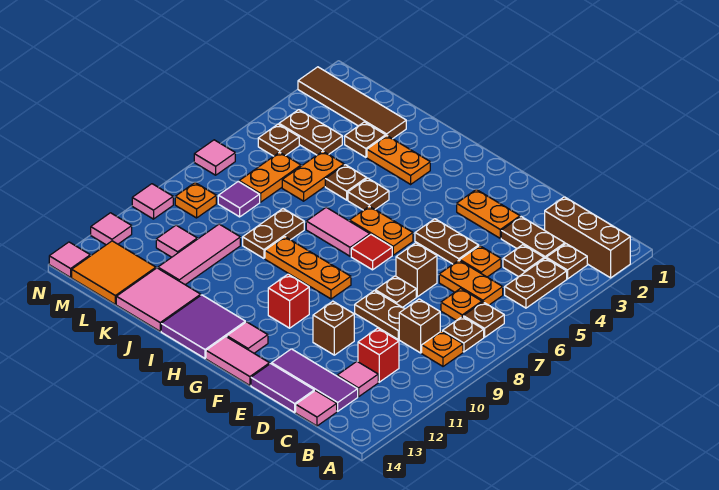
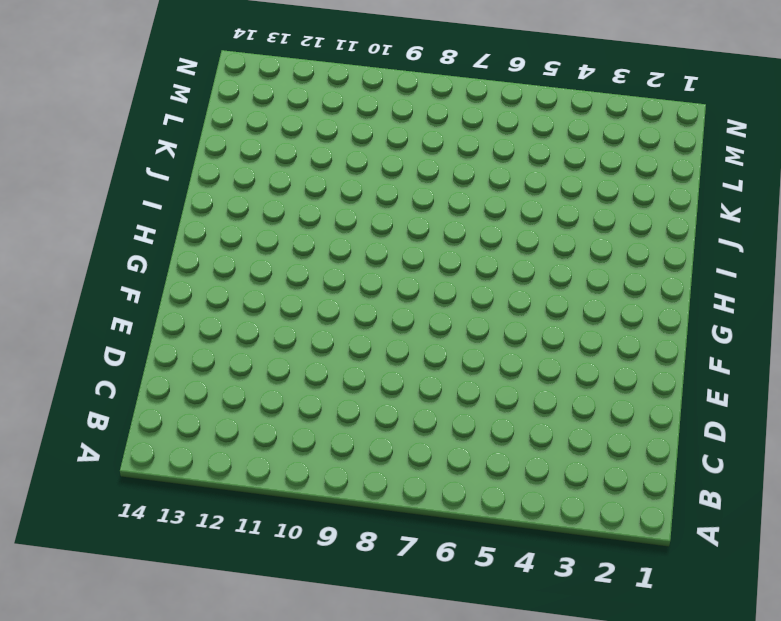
none -> brown brick A2:C2 level 1
none -> brown plate B3 level 1
none -> brown plate B4:B5 level 1
none -> brown plate B7 level 1

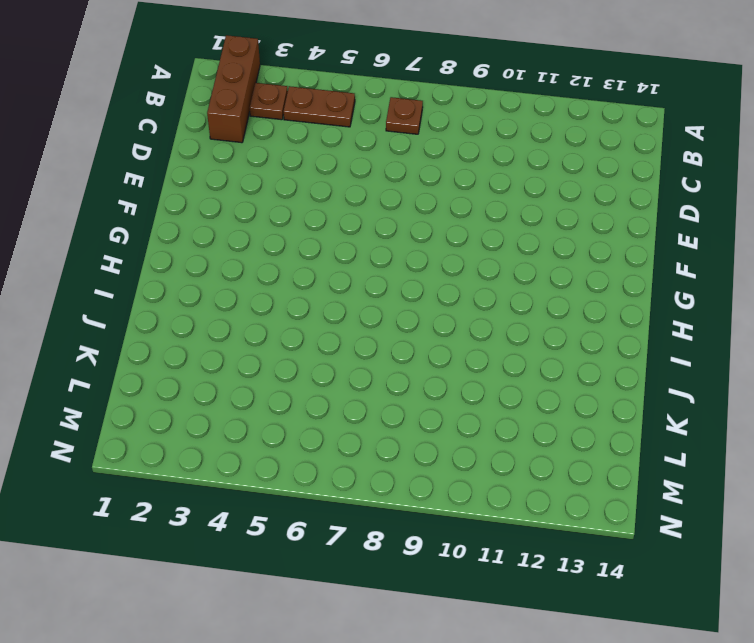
none -> brown plate B8 level 1
none -> orange plate B9 level 1
none -> brown plate C3:D3 level 1
none -> brown plate C4 level 1

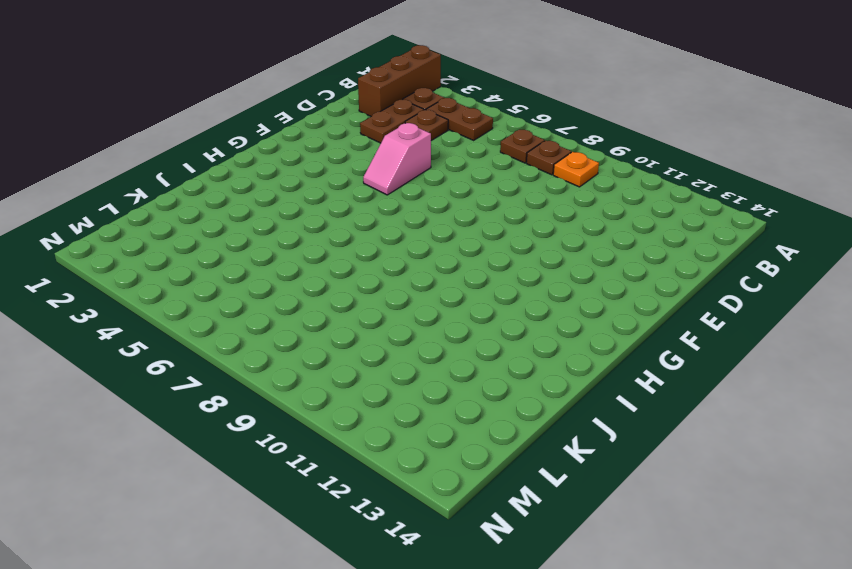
pink slope E5:F5 level 1 top E -> brown plate E5:F5 level 1
none -> orange plate C6:D6 level 1
none -> orange plate C7 level 1
none -> brown brick C9 level 1
none -> red brick C11 level 1

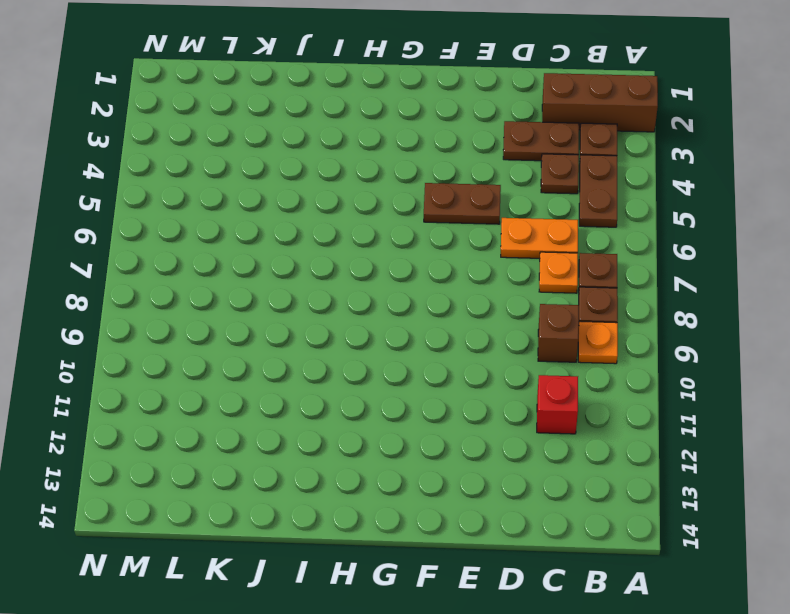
none -> pink tile C12 level 1
none -> purple tile C13:E13 level 1
none -> pink tile C14 level 1
none -> orange plate D5 level 1

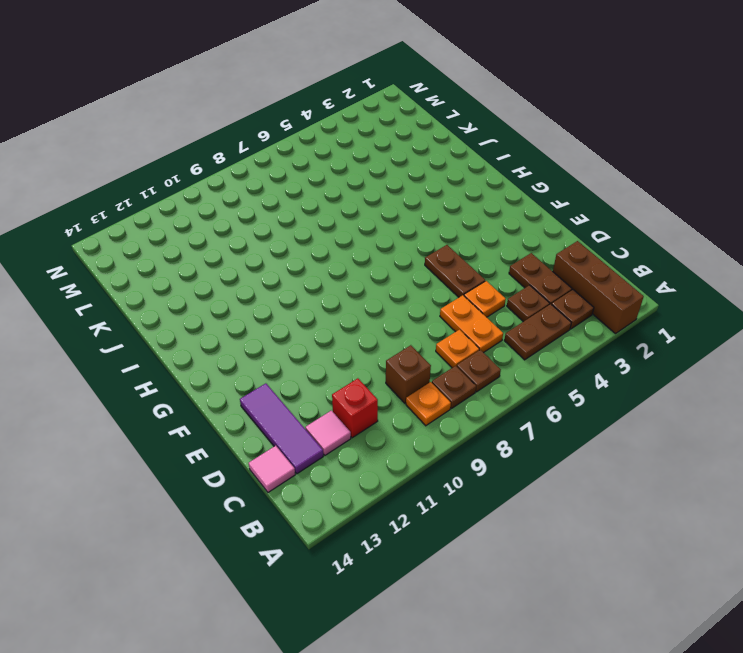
none -> brown plate D9:E9 level 1
none -> purple tile D14:E14 level 1
none -> orange plate E3:F3 level 1
none -> brown brick E7 level 1

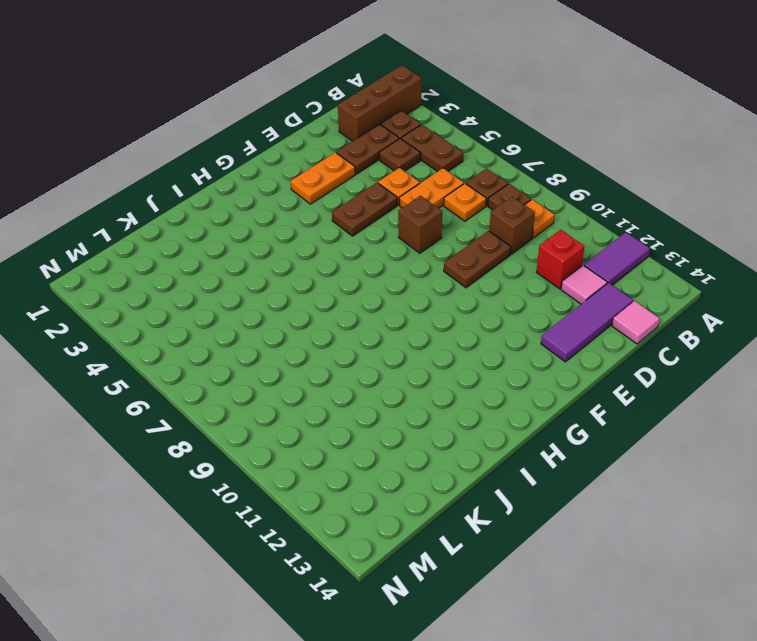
purple tile A12:B12 level 1 -> purple tile D14:E14 level 1
none -> brown plate E8 level 1
none -> brown brick E11 level 1
none -> pink tile F14:G14 level 1
none -> orange plate G6:H6 level 1

